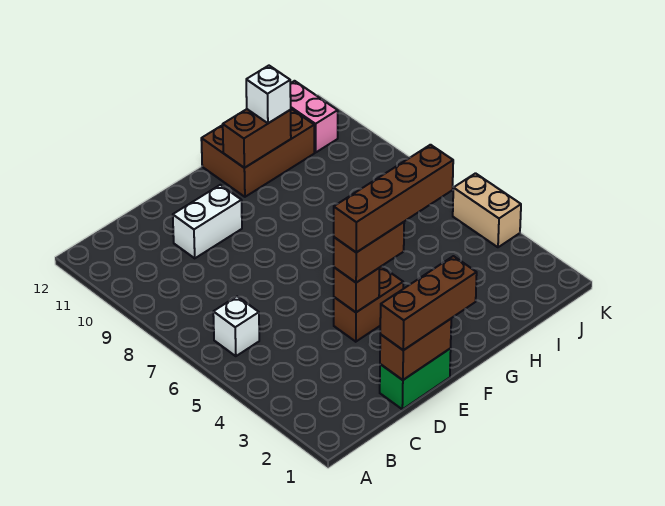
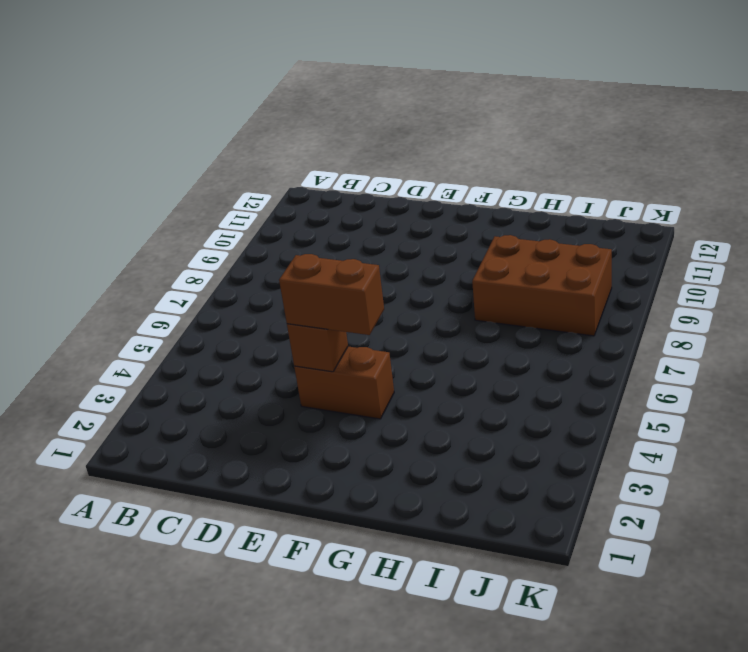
brown brick H8:J9 level 1 -> brown brick G11:I12 level 1
none -> white brick B6 level 1
none -> green brick D1:E1 level 1
none -> white brick D10:E10 level 1

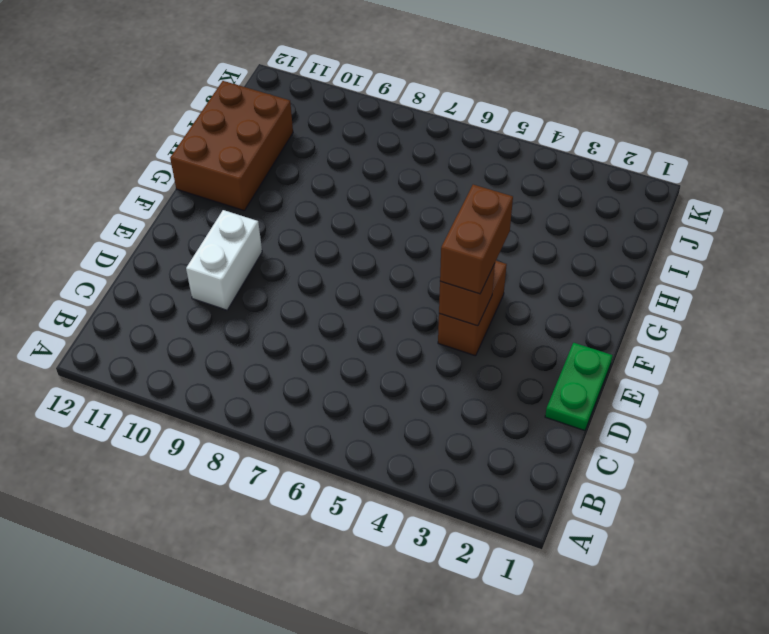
green plate D1:E1 level 1 -> green brick D1:E1 level 1
none -> white brick B6 level 1
none -> pink brick J11:J12 level 1
none -> tan brick K4:K5 level 1

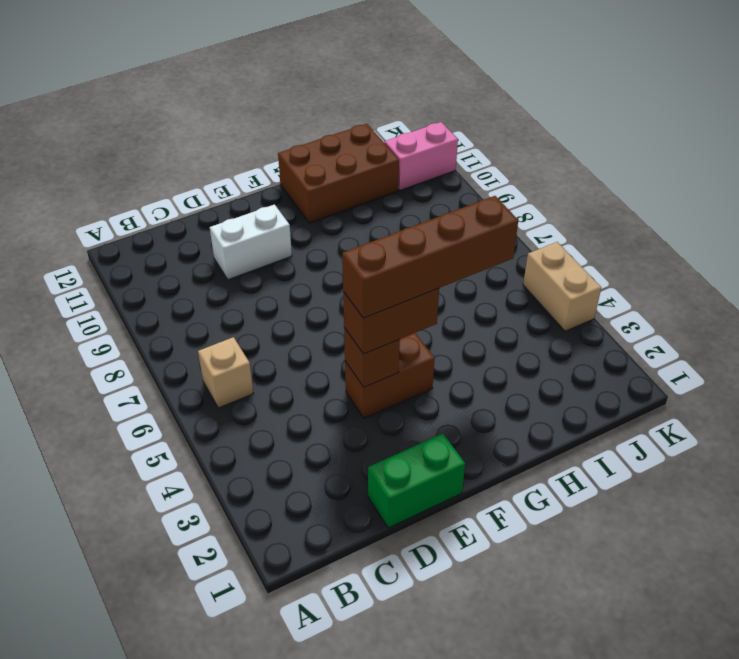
tan brick B6 level 1 -> white brick B6 level 1
pink brick J11:K11 level 1 -> pink brick J11:J12 level 1
none -> brown brick D1:E1 level 2
none -> brown brick G11:H11 level 2
none -> brown brick D1:F1 level 3

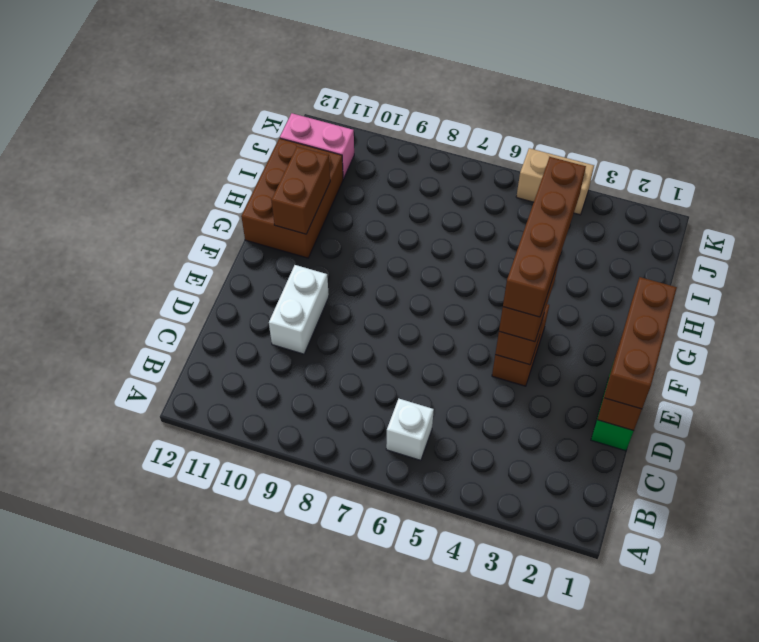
none -> white brick H11 level 3

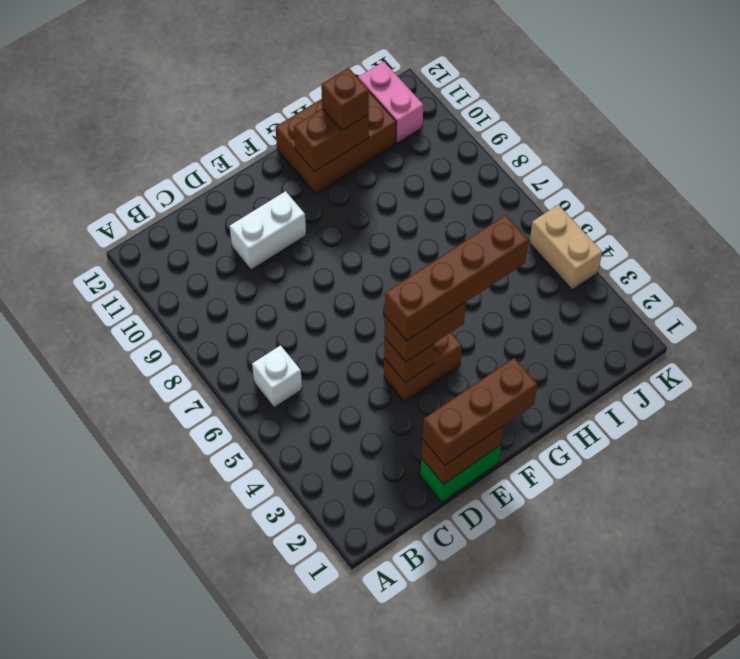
brown brick H11 level 3 -> white brick H11 level 3

